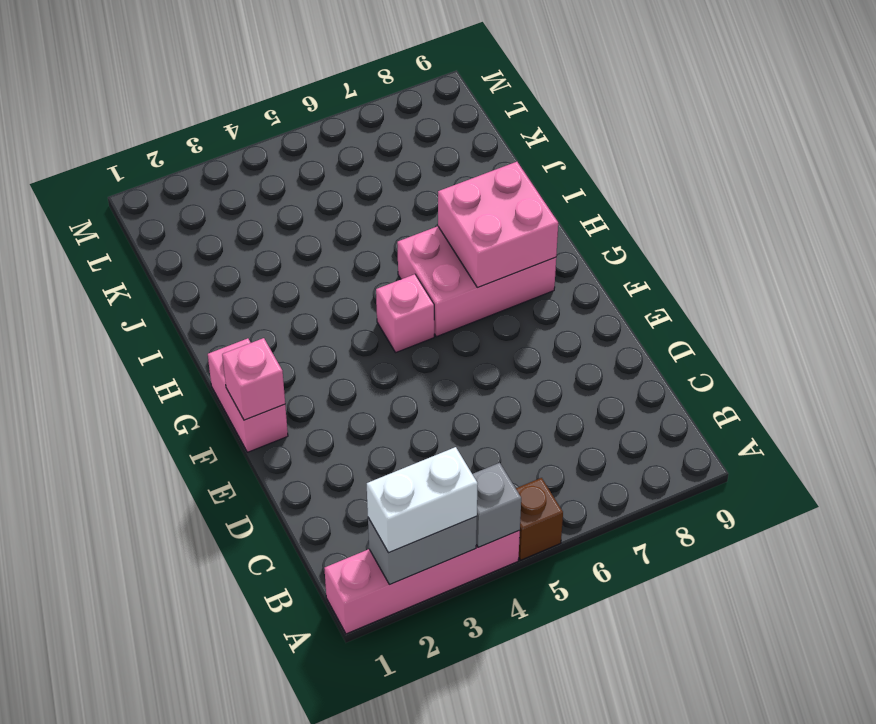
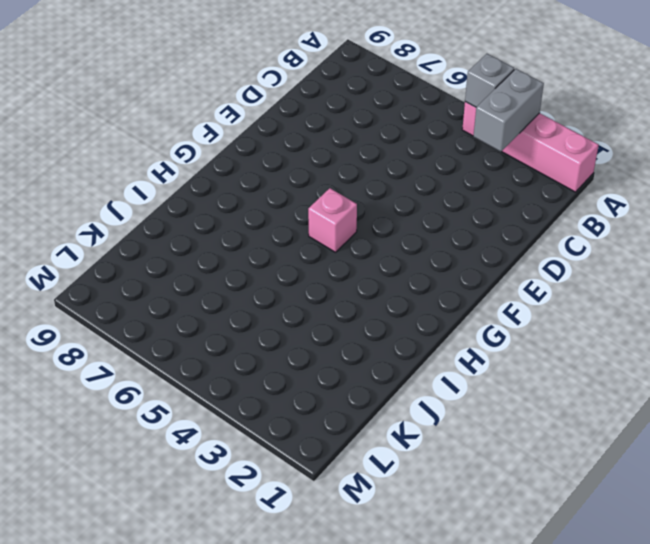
grey brick A3:B3 level 2 -> grey brick A2:A3 level 2
none -> brown brick A5 level 1
none -> pink brick F1:G1 level 1

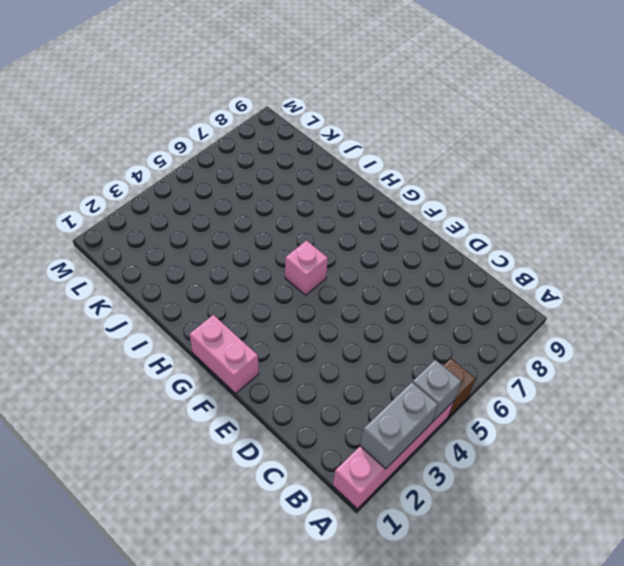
none -> pink brick G6:H8 level 1
none -> pink brick F1 level 2

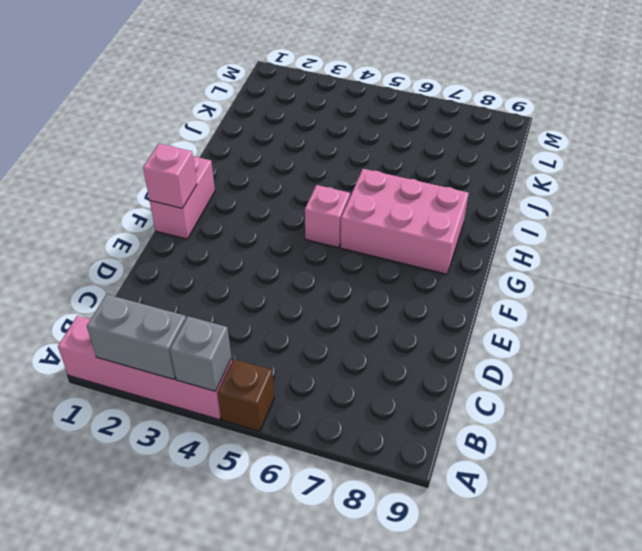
none -> pink brick G7:H8 level 2
none -> white brick A2:A3 level 3

